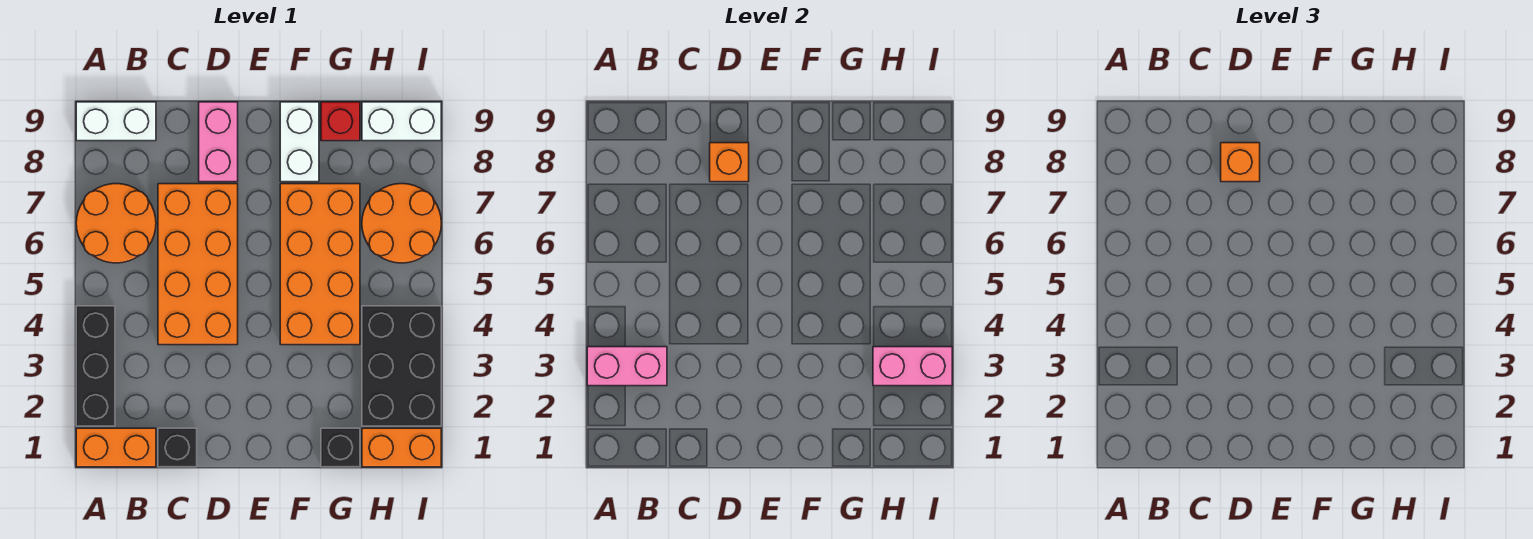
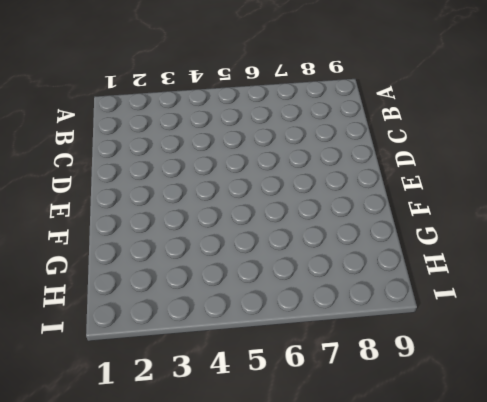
none -> orange brick A1:B1 level 1
none -> black brick A2:A4 level 1
none -> orange round brick A6:B7 level 1

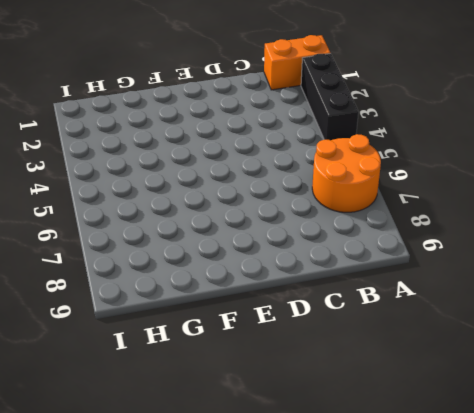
none -> white brick A9:B9 level 1
none -> black brick C1 level 1
none -> orange brick C4:D7 level 1

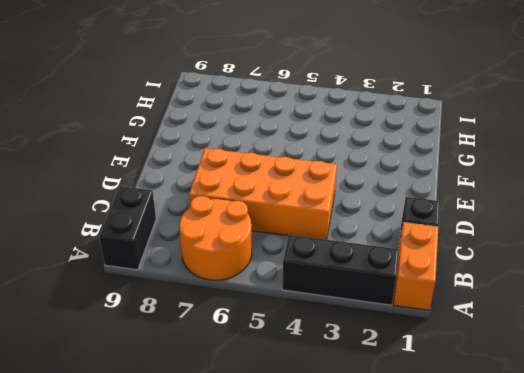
black brick A9:B9 level 1 -> white brick A9:B9 level 1
none -> pink brick D8:D9 level 1
none -> orange brick F4:G7 level 1
none -> white brick F8:F9 level 1

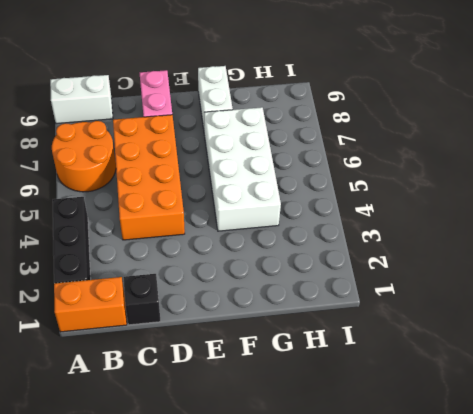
white brick F4:G7 level 1 -> orange brick F4:G7 level 1
none -> black brick G1 level 1
none -> red brick G9 level 1
none -> orange brick H1:I1 level 1

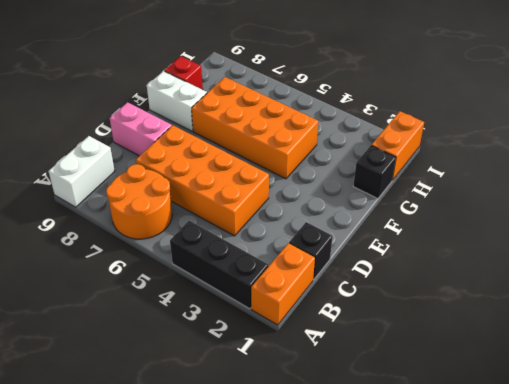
none -> black brick H2:I4 level 1
none -> orange round brick H6:I7 level 1
none -> white brick H9:I9 level 1

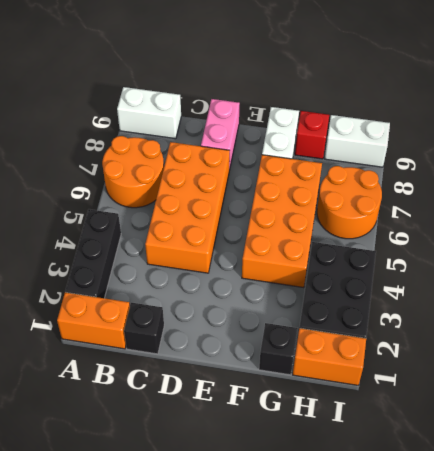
none -> pink brick A3:B3 level 2
none -> orange brick D8 level 2
none -> pink brick H3:I3 level 2

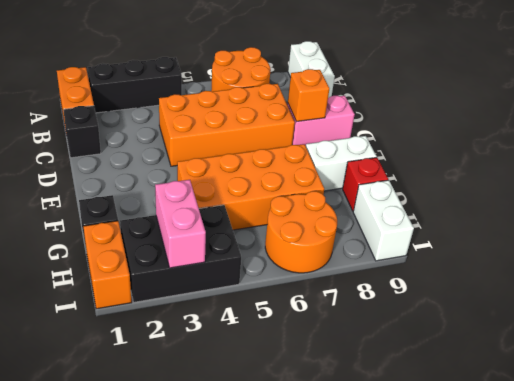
none -> pink brick A3:B3 level 2
none -> orange brick D8 level 3

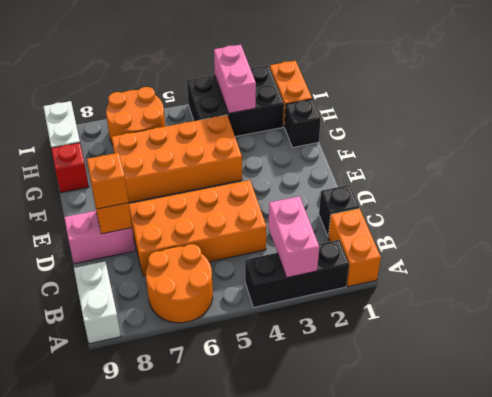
none -> white brick F8:F9 level 1

